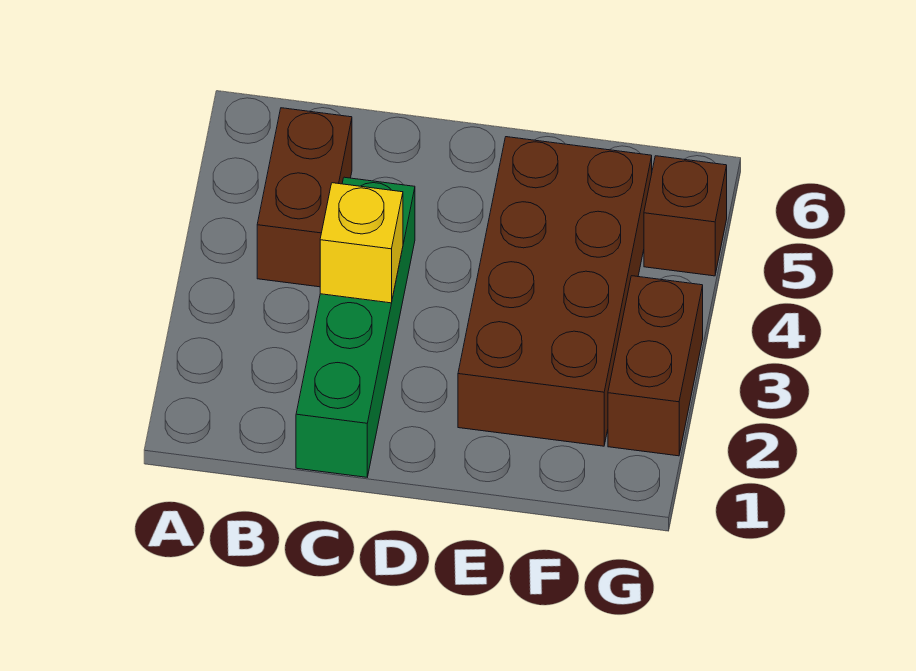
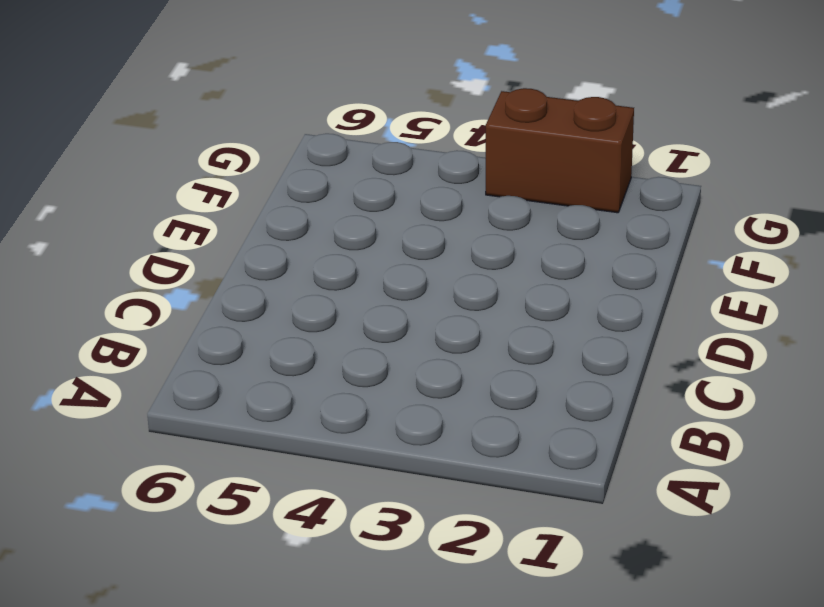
none -> brown brick B4:B5 level 1
none -> green brick C1:C4 level 1

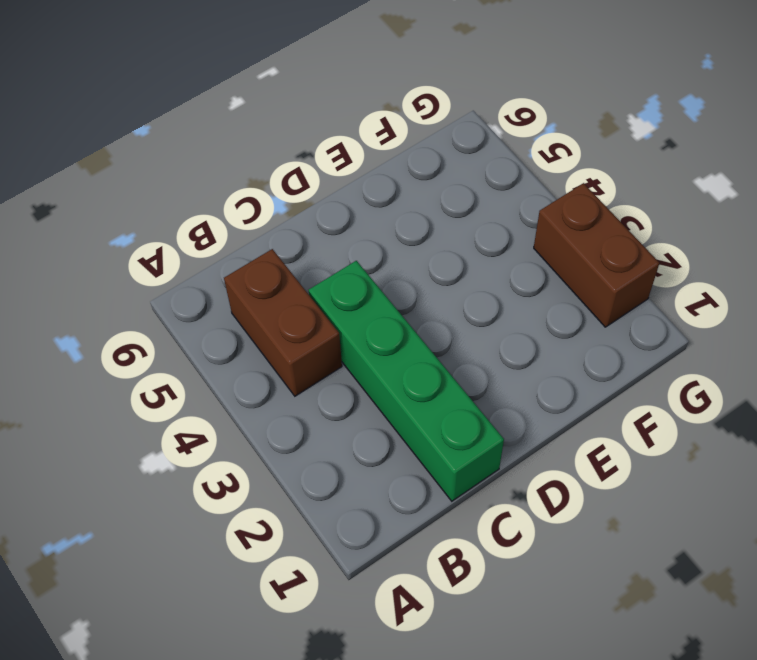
none -> brown brick E2:F5 level 1
none -> brown brick G5 level 1

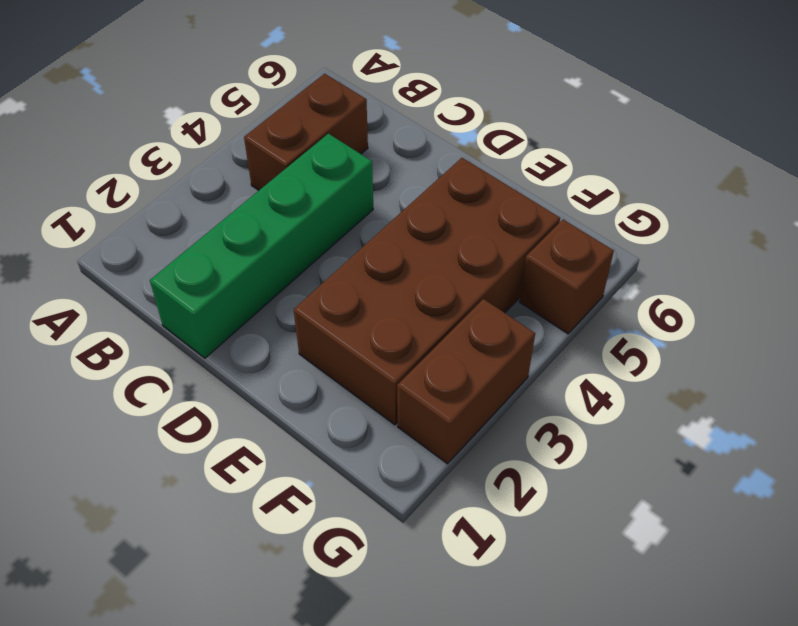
none -> yellow brick C3 level 2

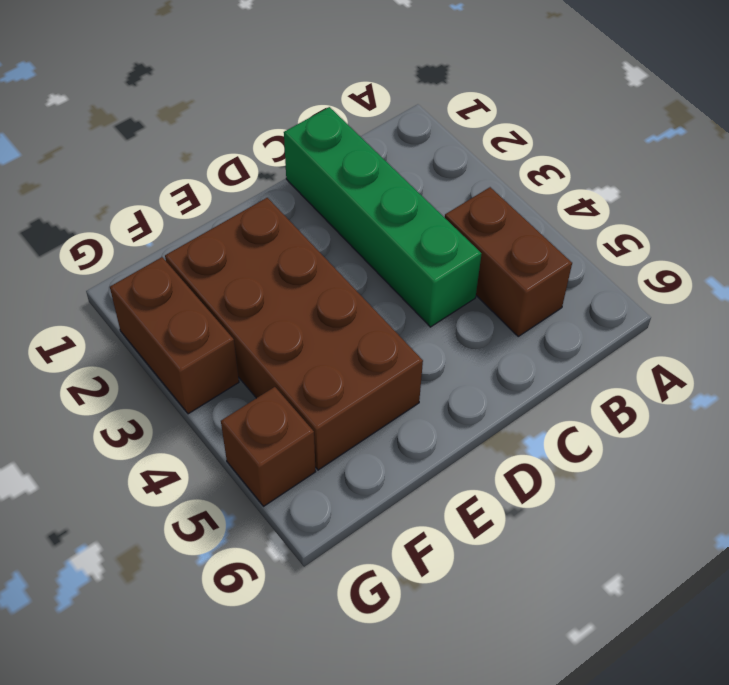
none -> yellow brick C3 level 2

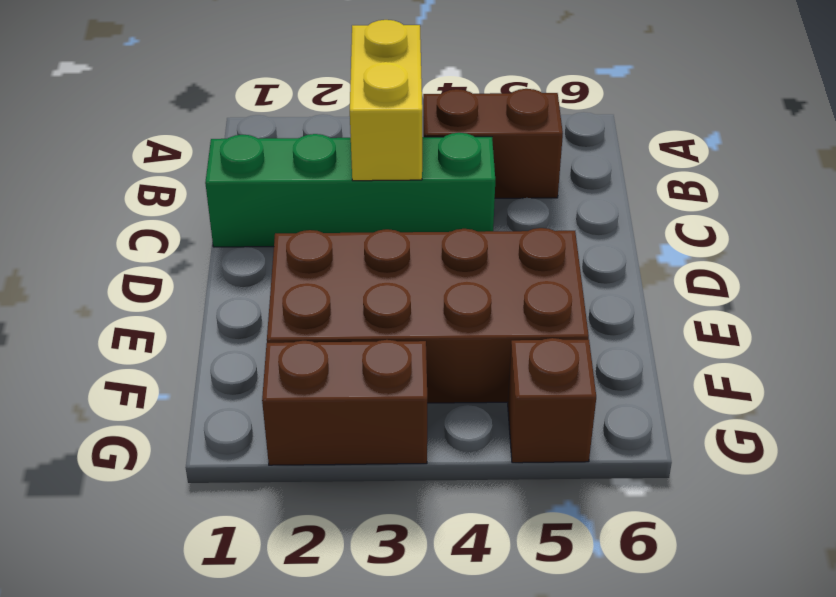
yellow brick B3:C3 level 2 -> yellow brick C3 level 2

